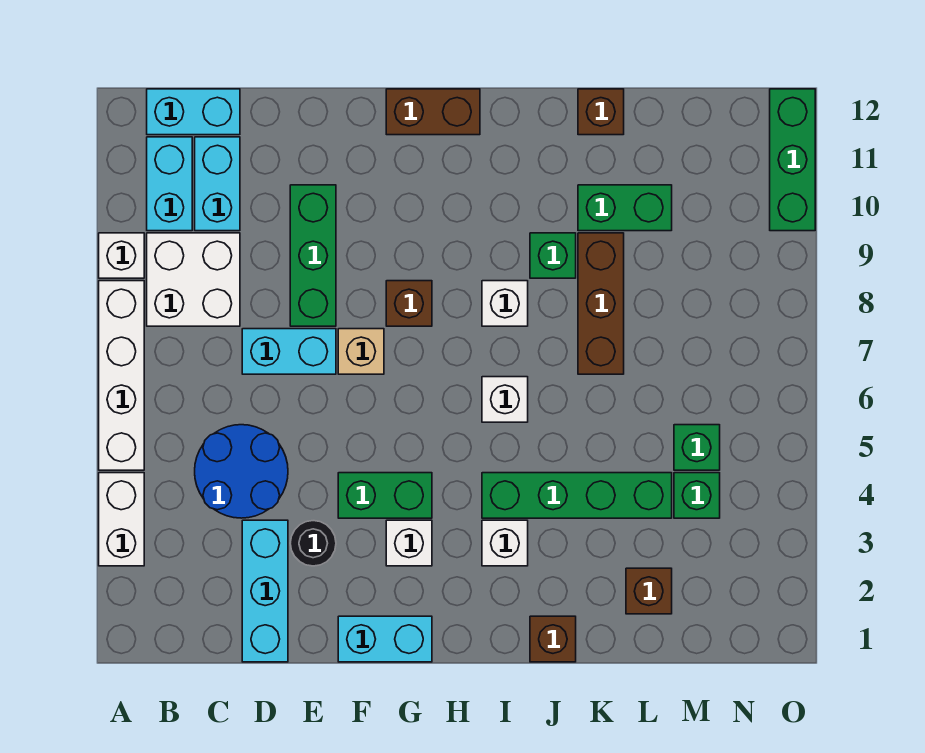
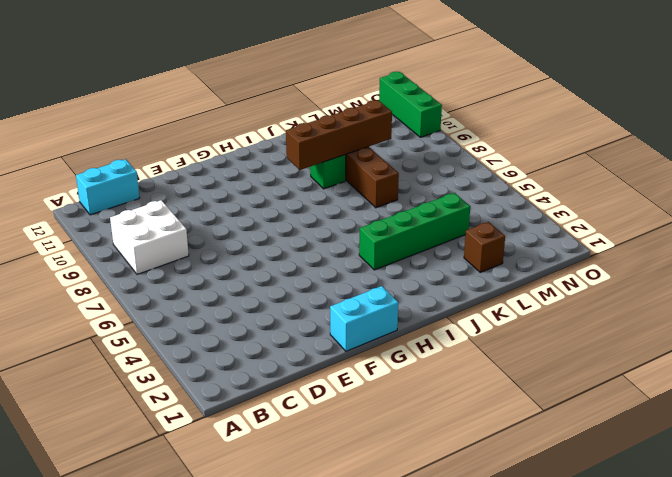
brown brick I9:L9 level 2 -> none
none -> white brick A3:A4 level 1
none -> white brick A5:A8 level 1
none -> white brick A9 level 1
none -> cyan brick B10:B11 level 1

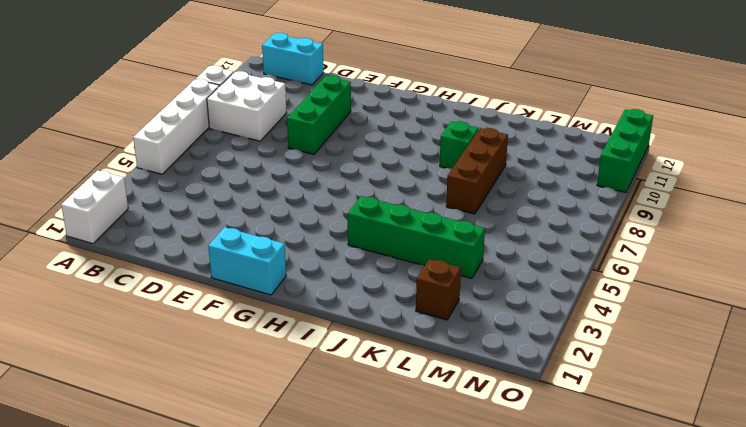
white brick A1:A2 level 1 -> white brick A3:A4 level 1
none -> cyan brick B10:B11 level 1
none -> blue round brick C4:D5 level 1
none -> cyan brick C10:C11 level 1
none -> cyan brick D1:D3 level 1

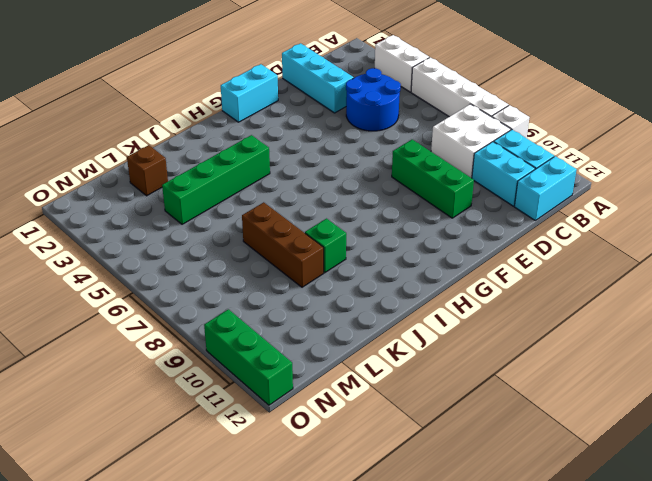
none -> cyan brick D7:E7 level 1
none -> black round brick E3 level 1
none -> green brick F4:G4 level 1
none -> tan brick F7 level 1

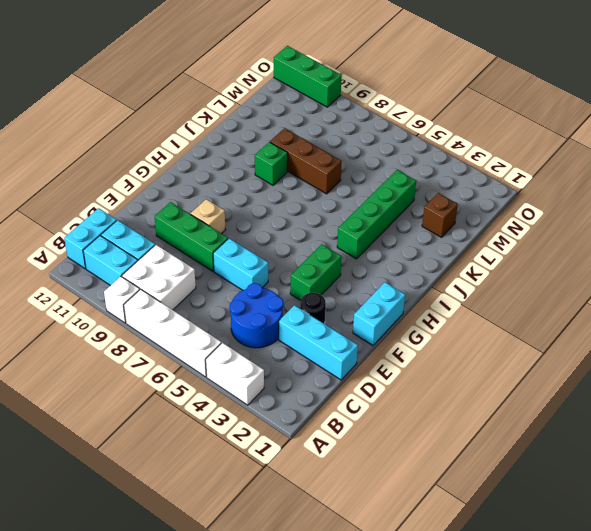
cyan brick E6:E7 level 1 -> cyan brick D7:E7 level 1
tan brick F9 level 1 -> tan brick F7 level 1
none -> white brick G3 level 1
none -> brown brick G8 level 1
none -> brown brick G12:H12 level 1
none -> white brick I3 level 1

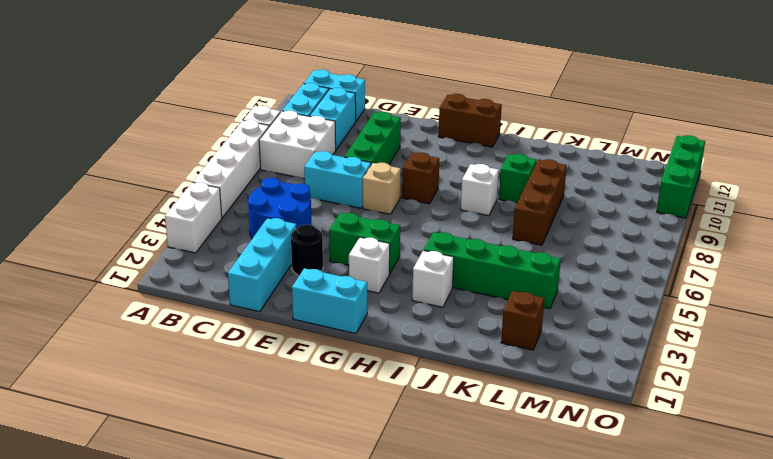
none -> white brick I6 level 1
none -> brown brick J1 level 1
none -> green brick K10:L10 level 1
none -> brown brick K12 level 1

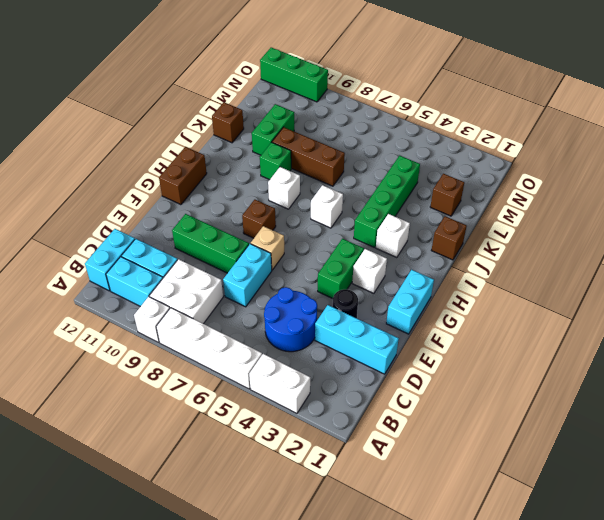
none -> green brick M4 level 1
none -> green brick M5 level 1

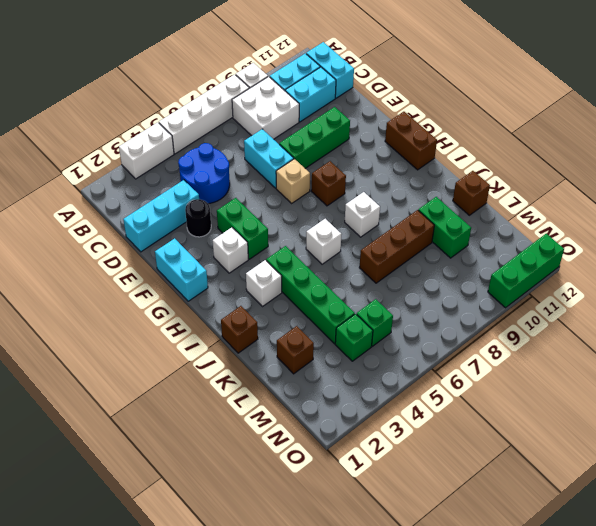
none -> green brick J9 level 1

